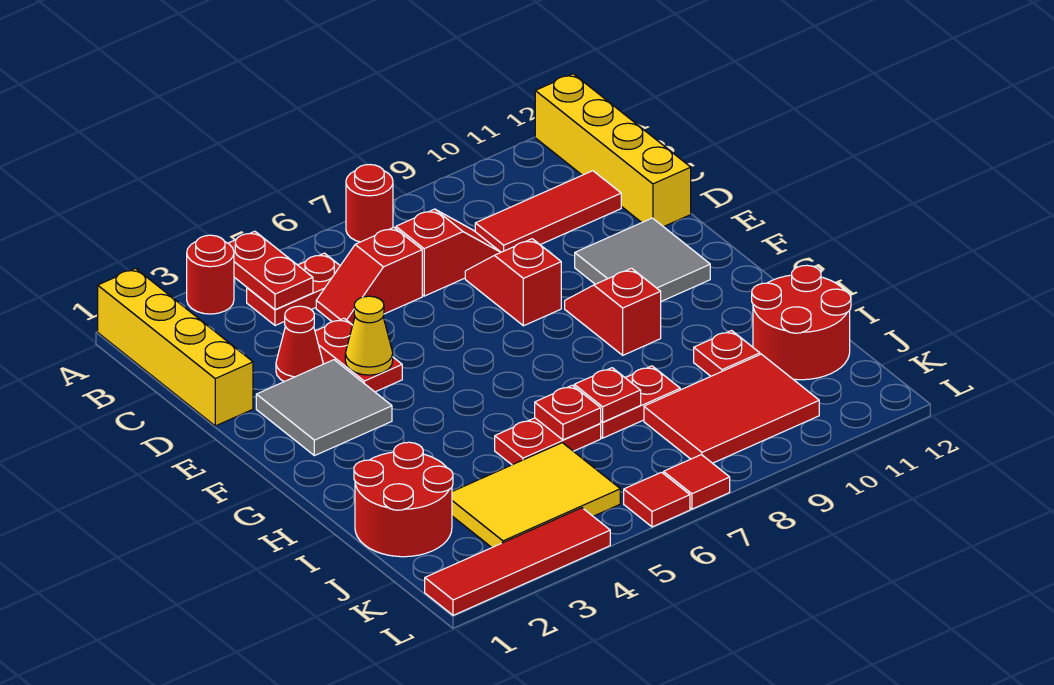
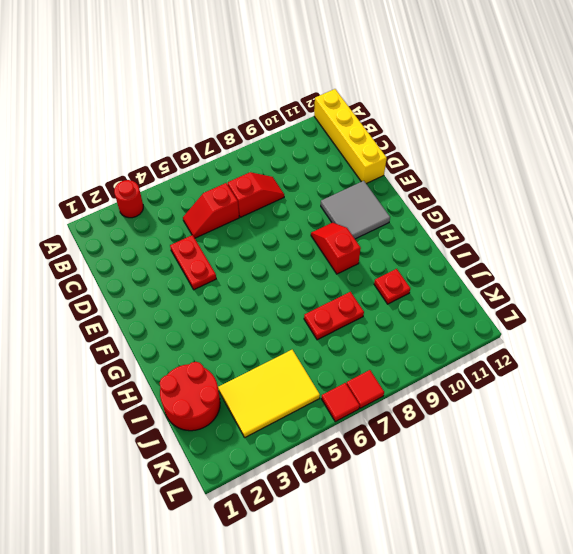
none -> yellow brick A1:D1 level 1
none -> red round brick A7 level 1
none -> red plate B4:B5 level 1

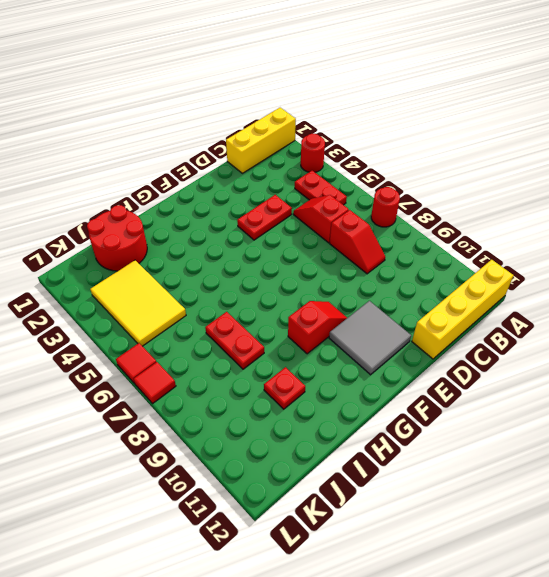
yellow brick A1:C1 level 1 -> yellow brick A1:D1 level 1
none -> red tile C9:C11 level 1
none -> red cone D3 level 1
none -> red slope D8:E8 level 1 top E

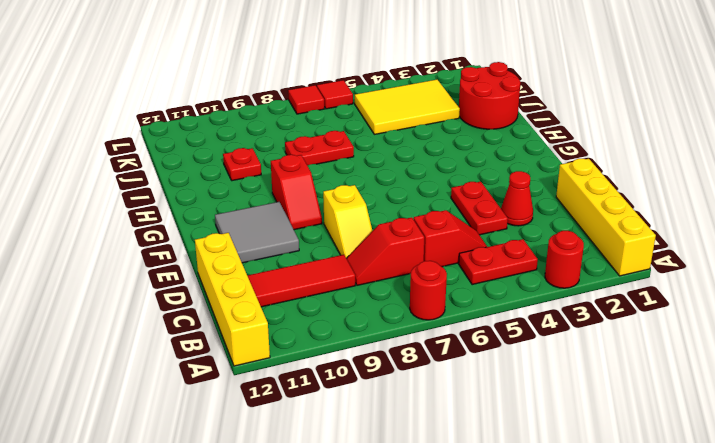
yellow slope D8:E8 level 1 top E -> red slope D8:E8 level 1 top E
none -> grey tile E2:F3 level 1
none -> red plate I5:I6 level 1
none -> red round brick I11:J12 level 1

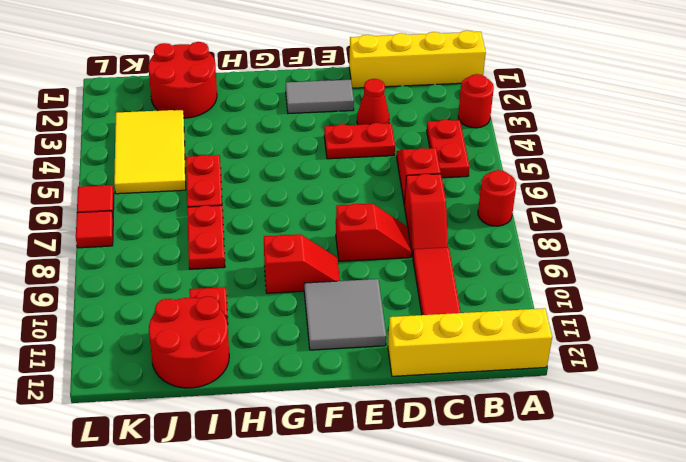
grey tile E2:F2 level 1 -> grey tile E2:F3 level 1
none -> red tile J8:K10 level 1
none -> red tile L1:L4 level 1
none -> red plate A4:B4 level 2

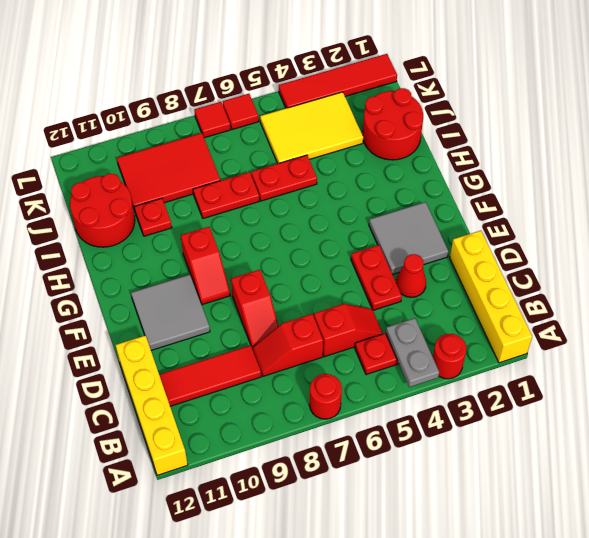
grey plate A4:B4 level 2 -> red plate A4:B4 level 2
none -> yellow cone E4 level 2
none -> red plate I6 level 2
none -> red plate I7 level 2

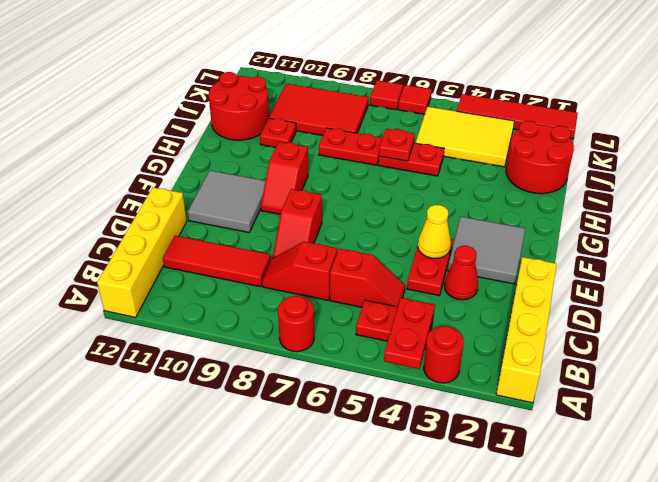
none -> red plate I7 level 2

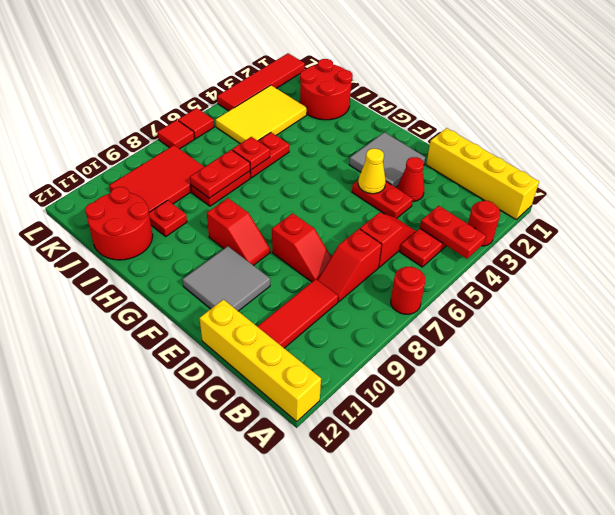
red plate I7:I8 level 2 -> red plate I7 level 2

